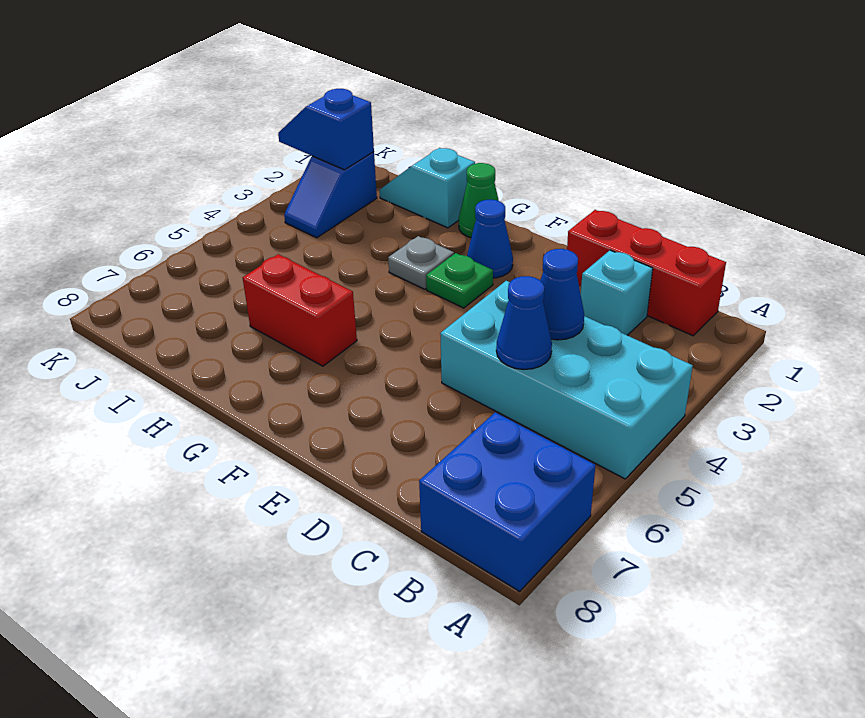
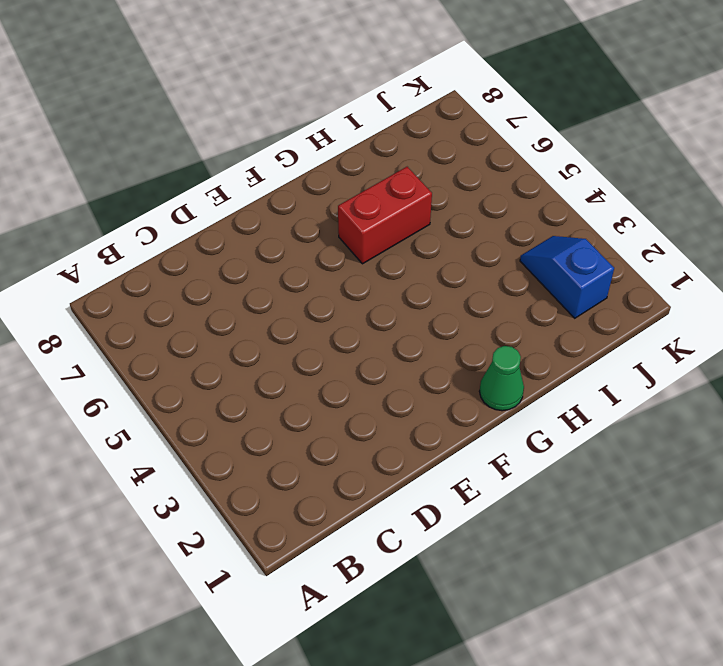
none -> cyan brick A4:D5 level 1
none -> blue brick A7:B8 level 1
none -> red brick B1:D1 level 1

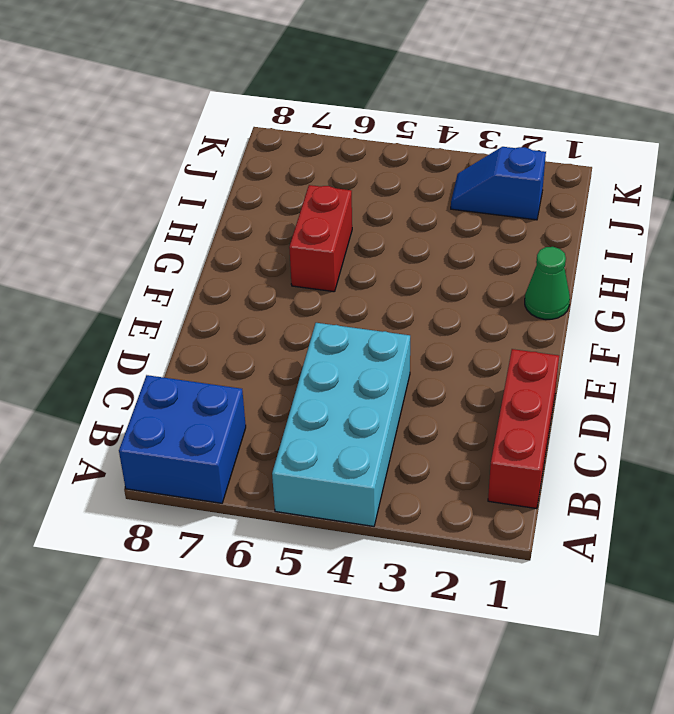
none -> cyan brick C2 level 1
none -> blue cone F2 level 1
none -> green plate F3 level 1

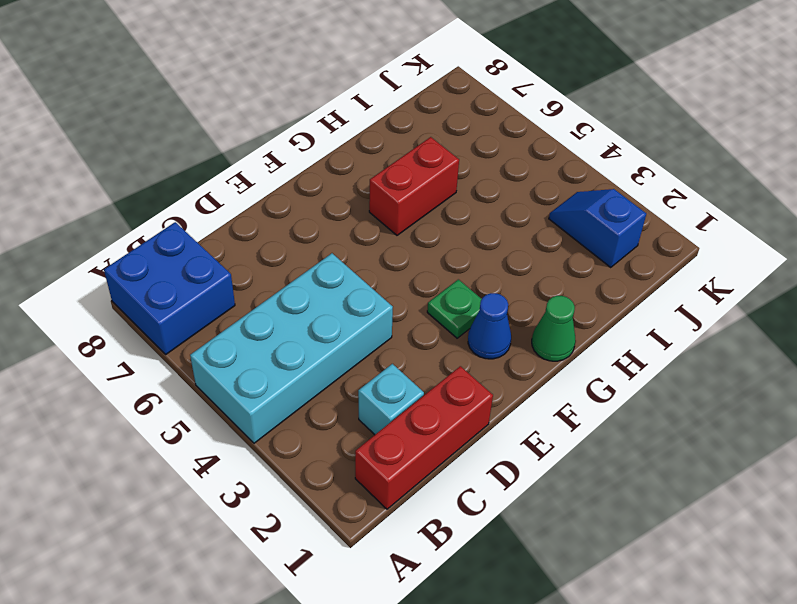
none -> grey plate G3 level 1
none -> cyan slope H1:I1 level 1 top H
none -> blue cone C4 level 2

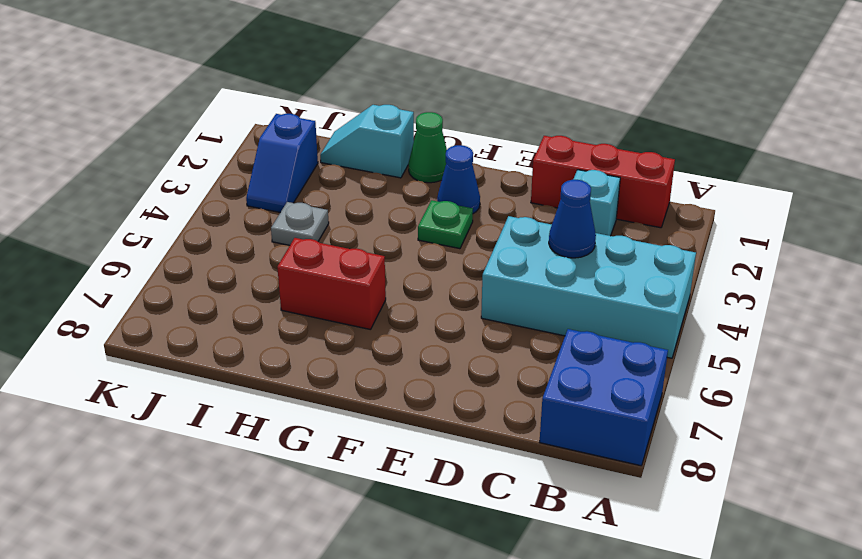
grey plate I4 level 1 -> grey plate G3 level 1
none -> blue cone C5 level 2
none -> blue slope J2:K2 level 2 top J

